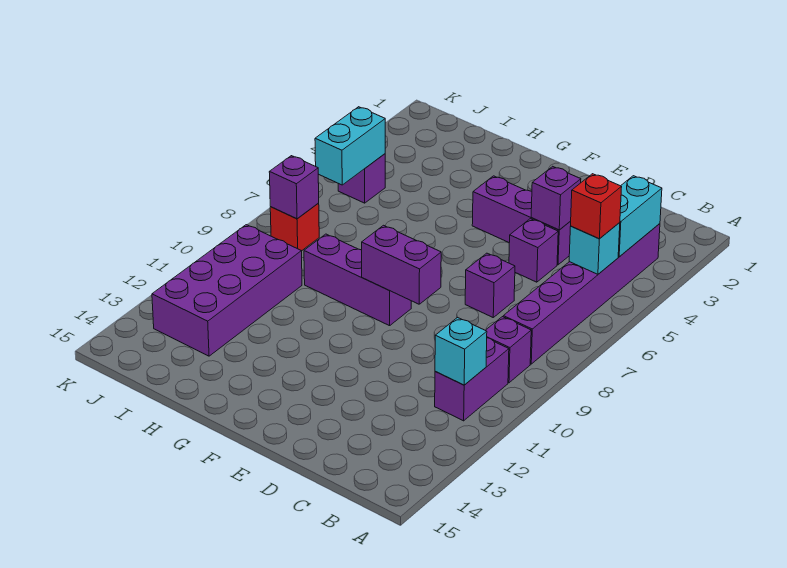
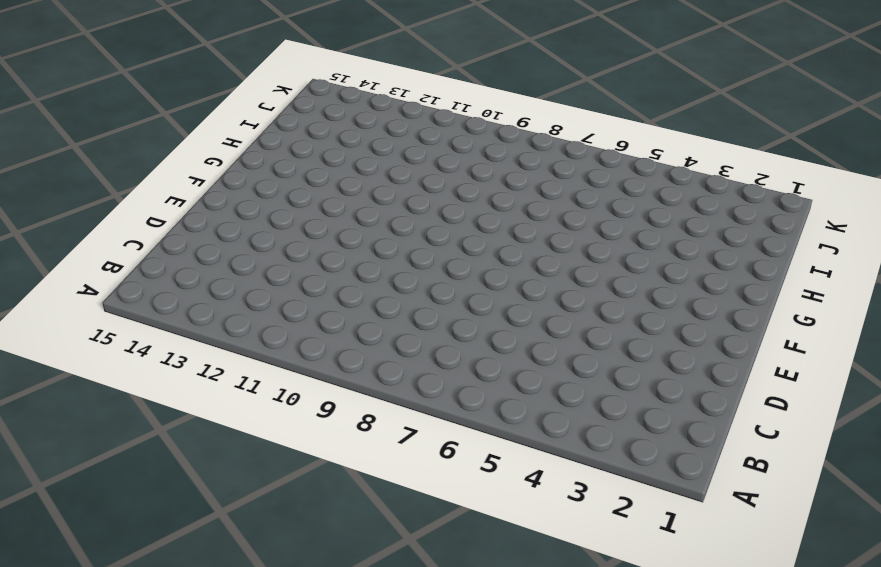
none -> purple brick B3:B8 level 1
none -> purple brick B9 level 1
none -> purple brick B10:B11 level 1

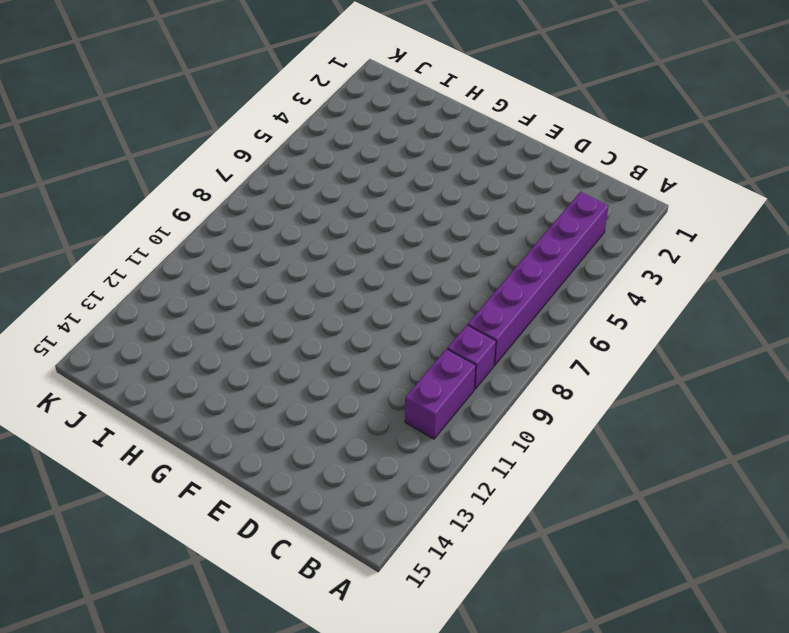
none -> purple brick D4:F4 level 1
none -> purple brick D5 level 1
none -> purple brick D7 level 1

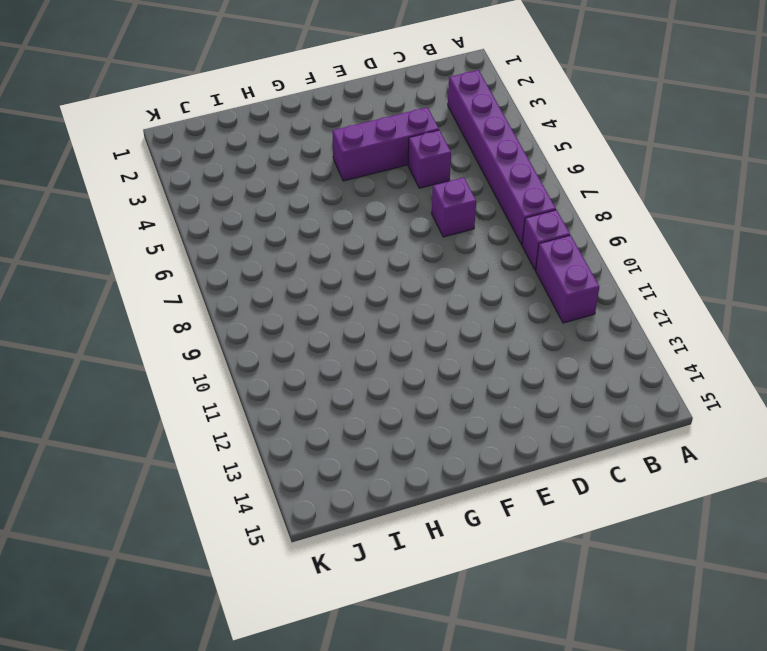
none -> purple brick F9:H9 level 1
none -> purple brick I10:J13 level 1
none -> purple brick J5 level 1

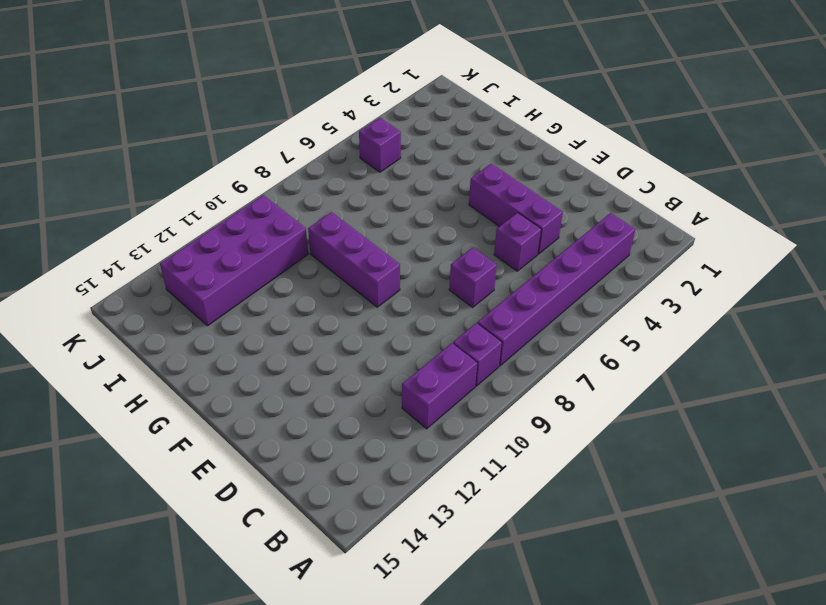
none -> red brick J8 level 1
none -> cyan brick B3:B4 level 2
none -> cyan brick B5 level 2

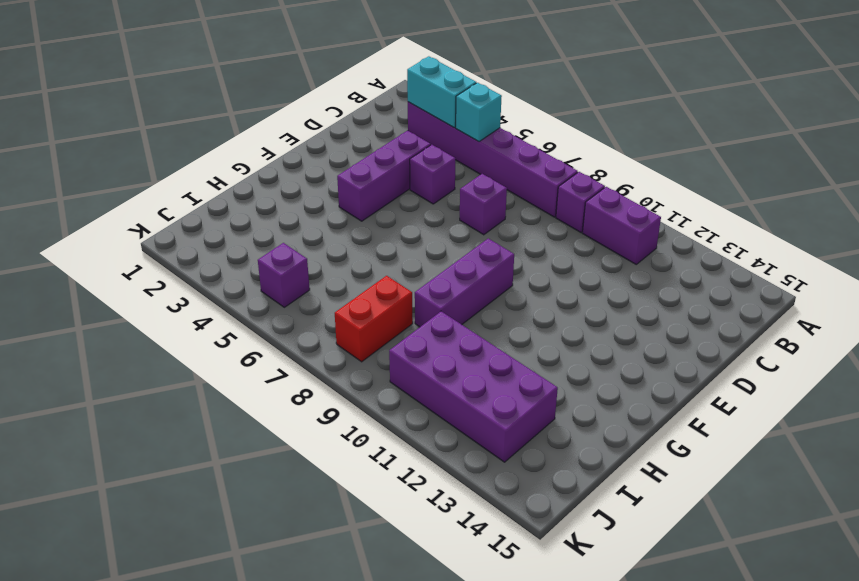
red brick I8:J8 level 1 -> red brick J8 level 1
none -> cyan brick B11 level 2
none -> purple brick D4 level 2
none -> purple brick E9:F9 level 2

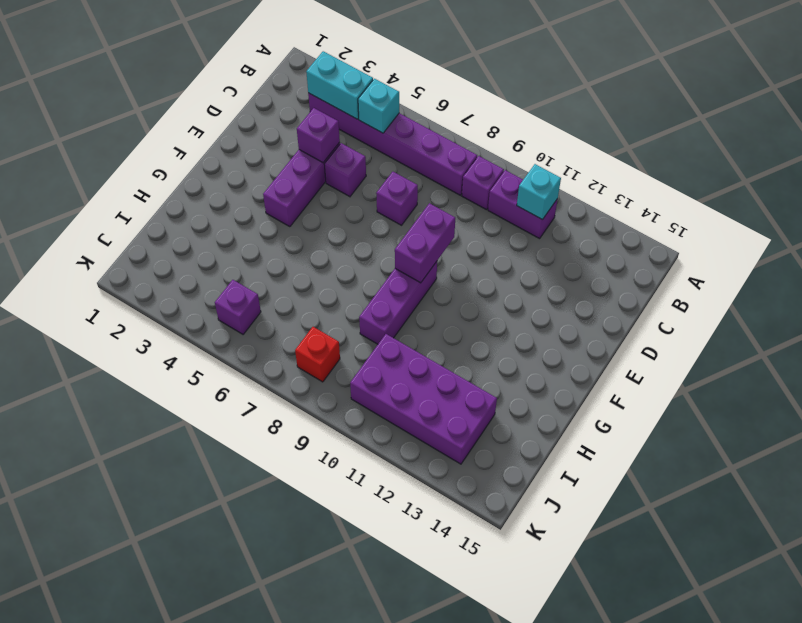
none -> cyan brick J5:J6 level 2
none -> purple brick J8 level 2
none -> red brick B5 level 3

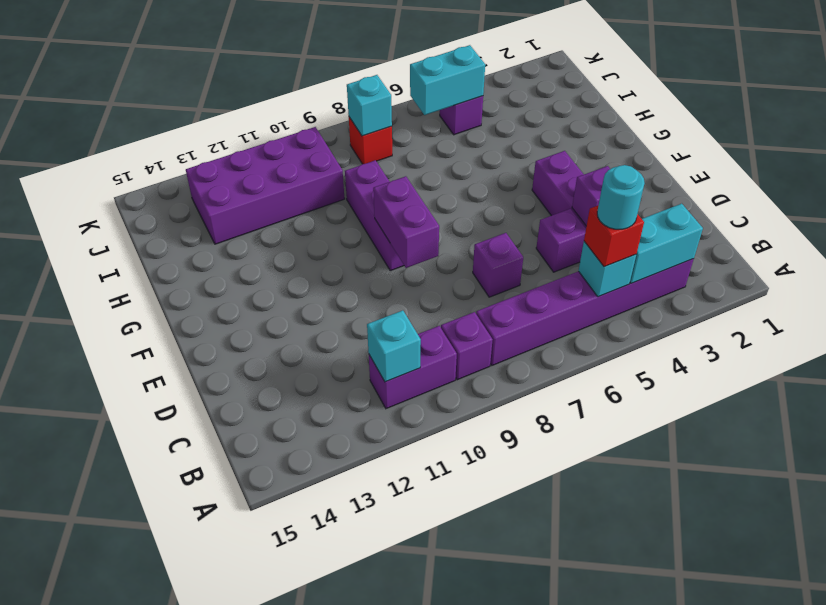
cyan round brick B5 level 4 -> none
cyan brick J8 level 2 -> purple brick J8 level 2

